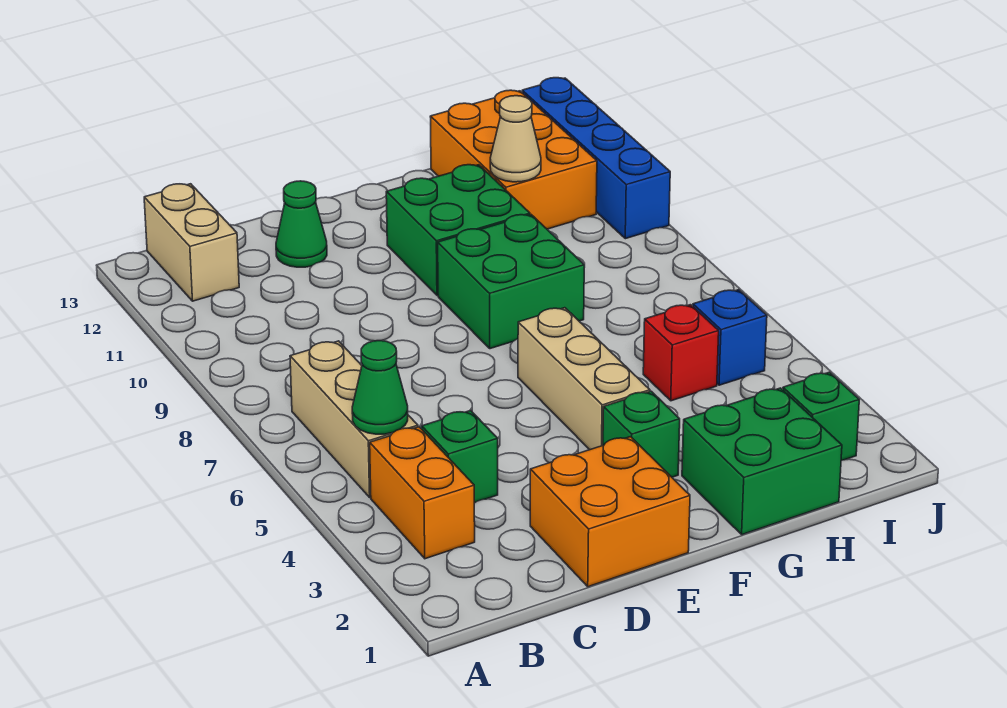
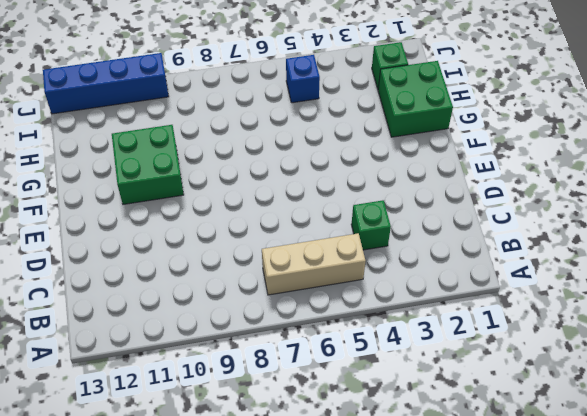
none -> orange brick B3:B4 level 1
none -> tan brick B12:B13 level 1
none -> orange brick D1:E2 level 1

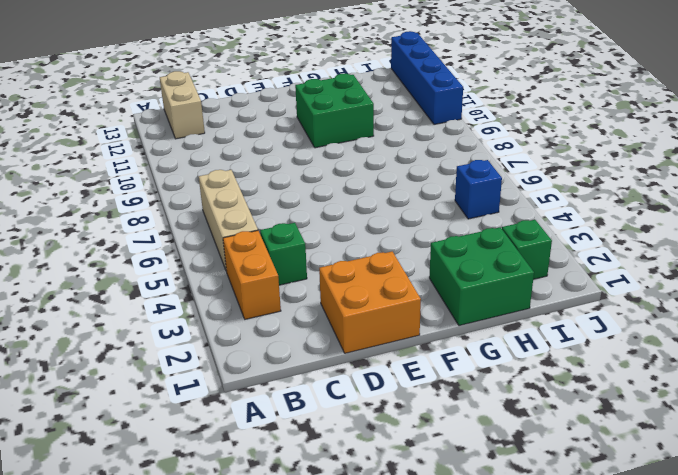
none -> green cone D12 level 1
none -> green brick F3 level 1
none -> tan brick F4:F6 level 1

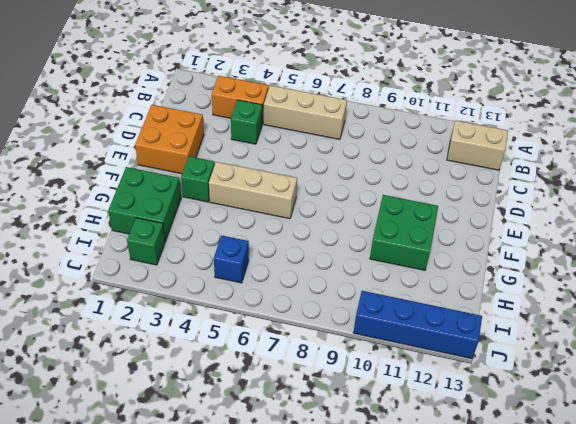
none -> green cone D12 level 1
none -> green brick F8:G9 level 1
none -> red brick H5 level 1

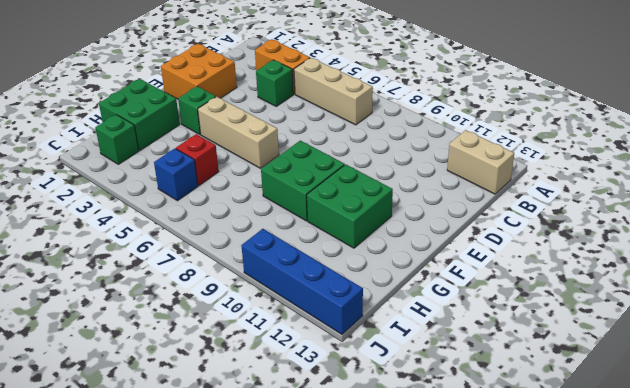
none -> green cone D12 level 1
none -> orange brick H11:I13 level 1
none -> green cone B5 level 2

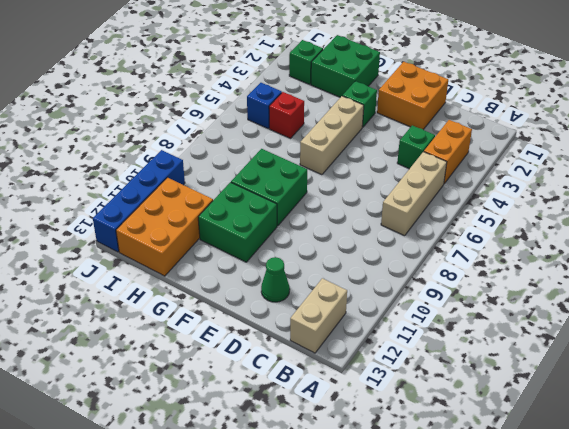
none -> green cone B5 level 2
none -> tan cone H11 level 2

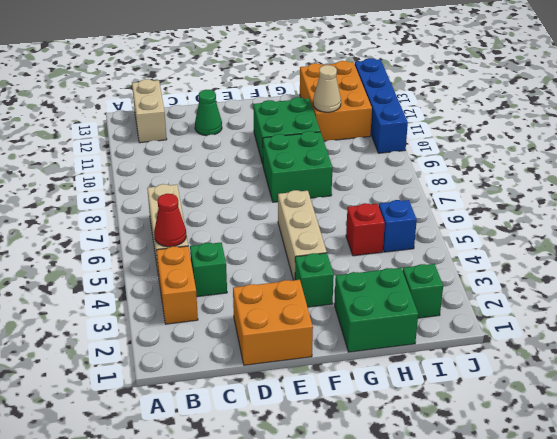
red cone B5 level 2 -> green cone B5 level 2

